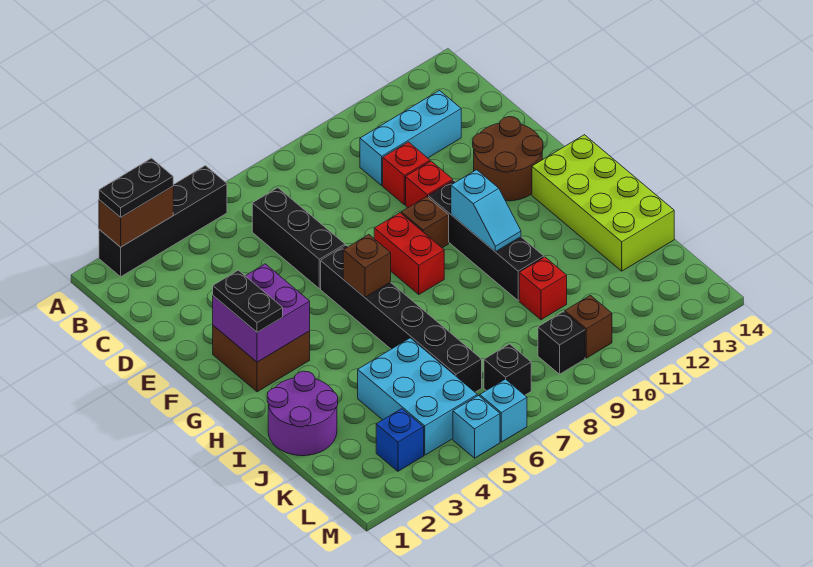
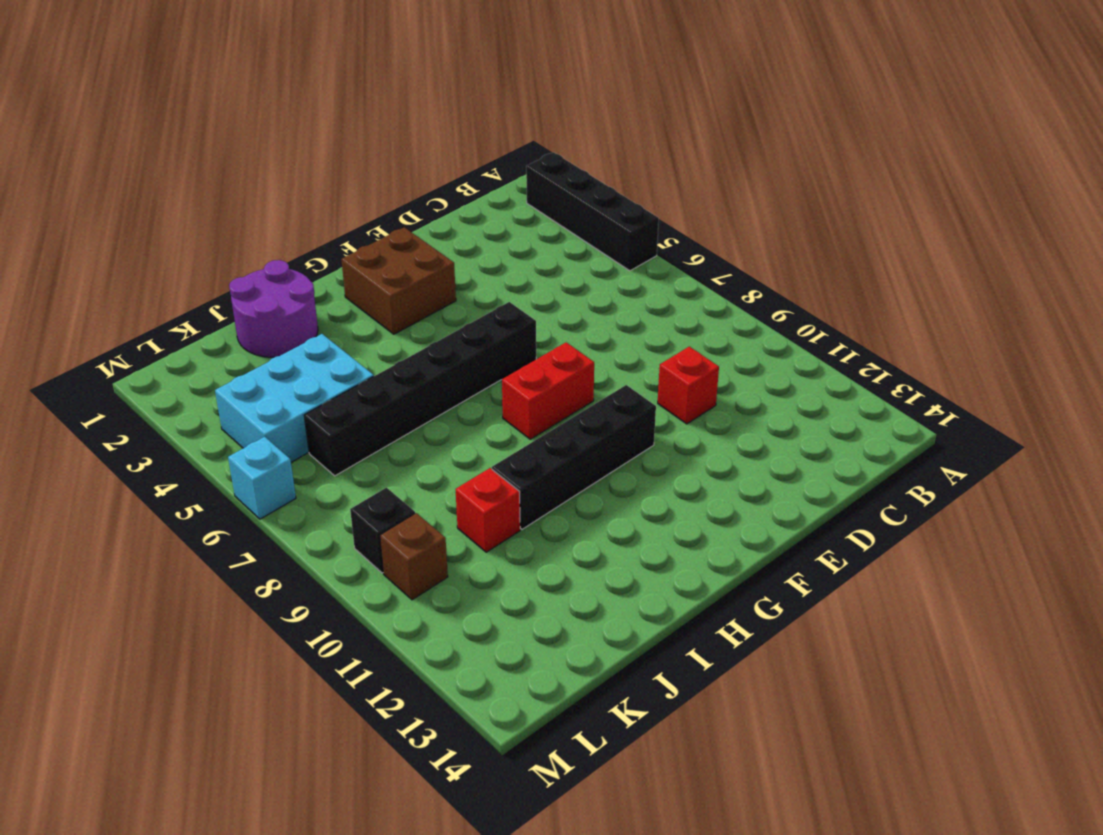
none -> black brick C6:E6 level 1
none -> cyan brick C10:C12 level 1
none -> red brick E10 level 1

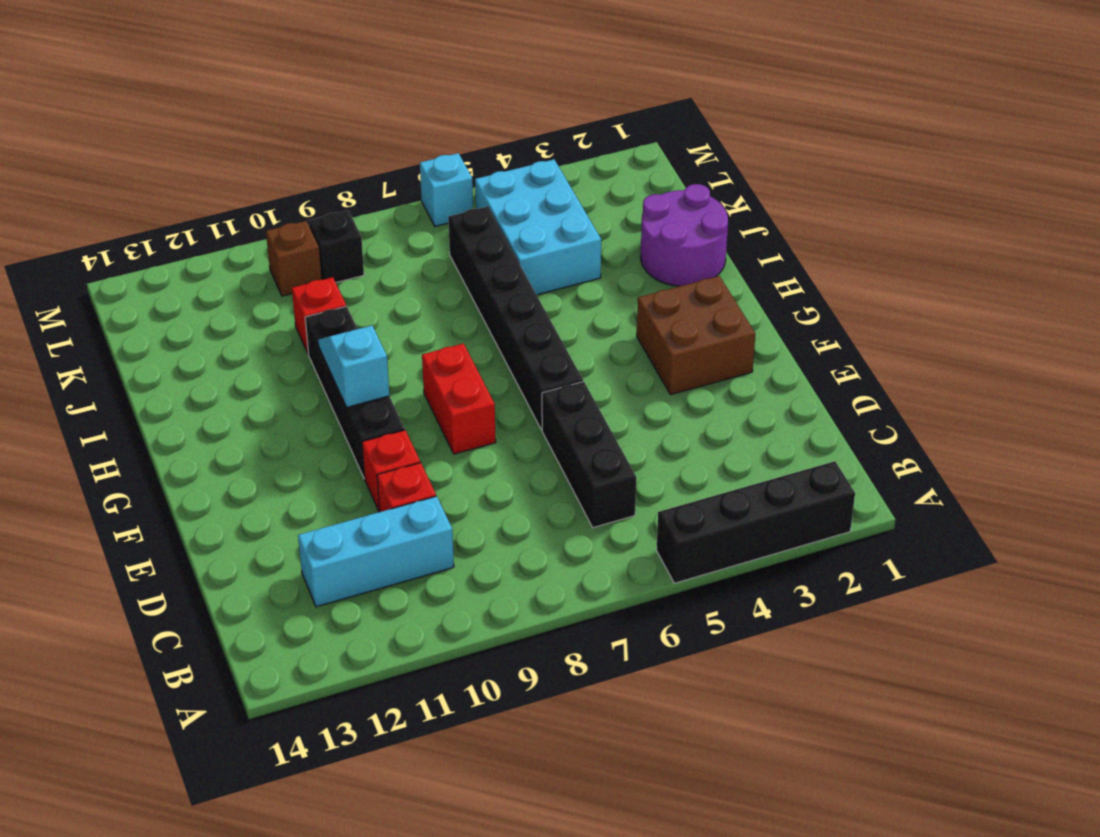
none -> brown round brick E12:F13 level 1
none -> brown brick F9 level 1
none -> lime brick G13:J14 level 1

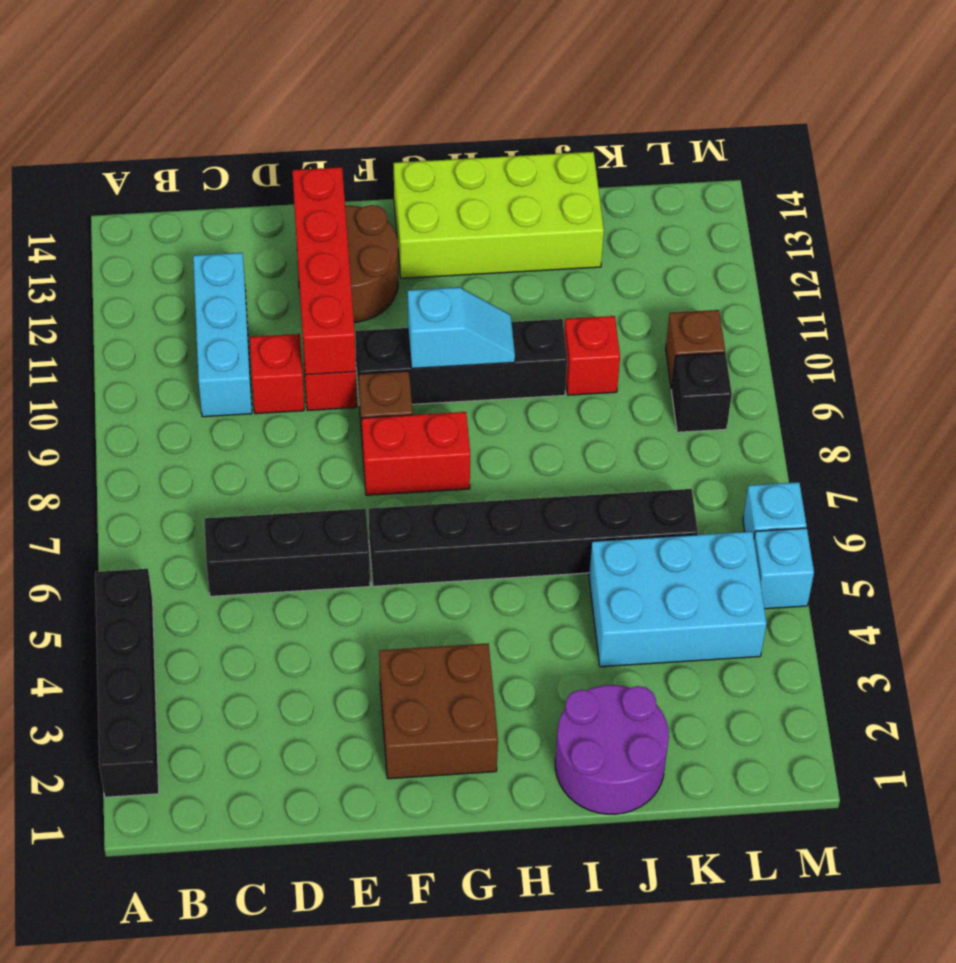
red brick E10:E13 level 2 -> none
none -> blue brick L3 level 1
none -> black brick L7 level 1
none -> brown brick A2:A3 level 2

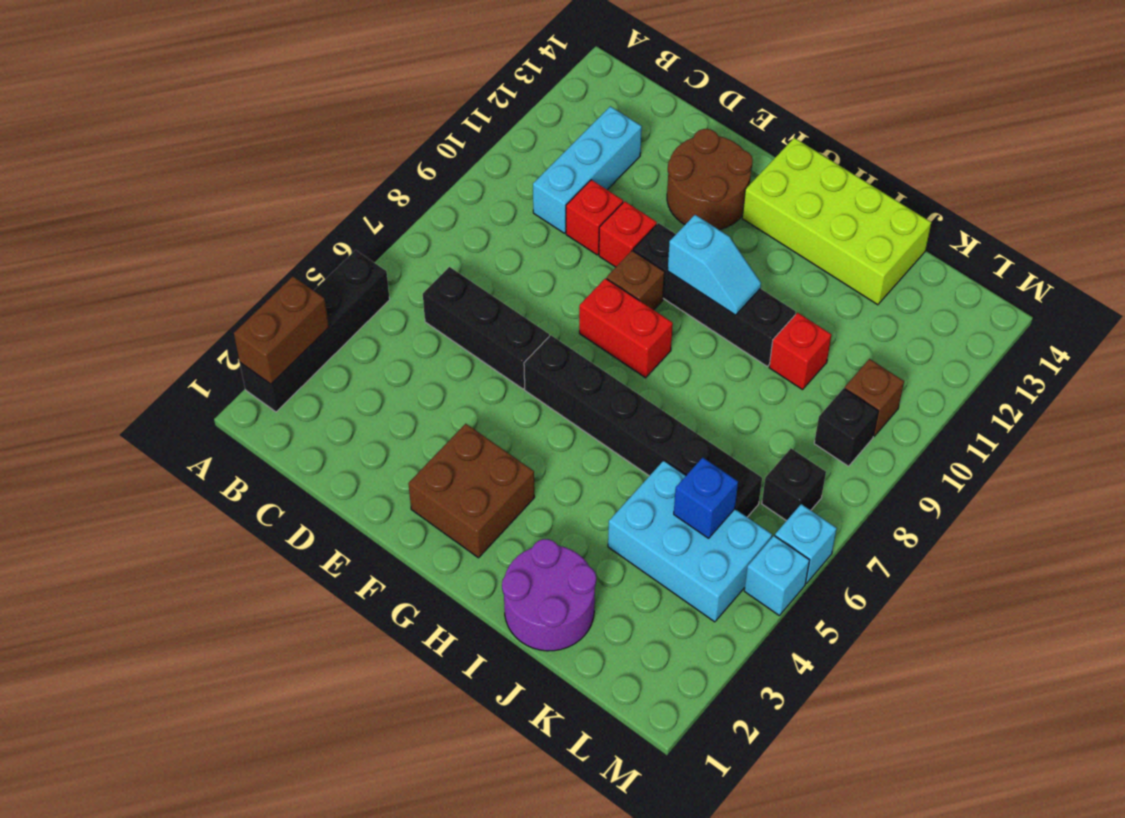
blue brick K5 level 2 -> blue brick L3 level 1
none -> purple brick F2:G3 level 2
none -> brown brick G6 level 2
none -> black plate A2:A3 level 3

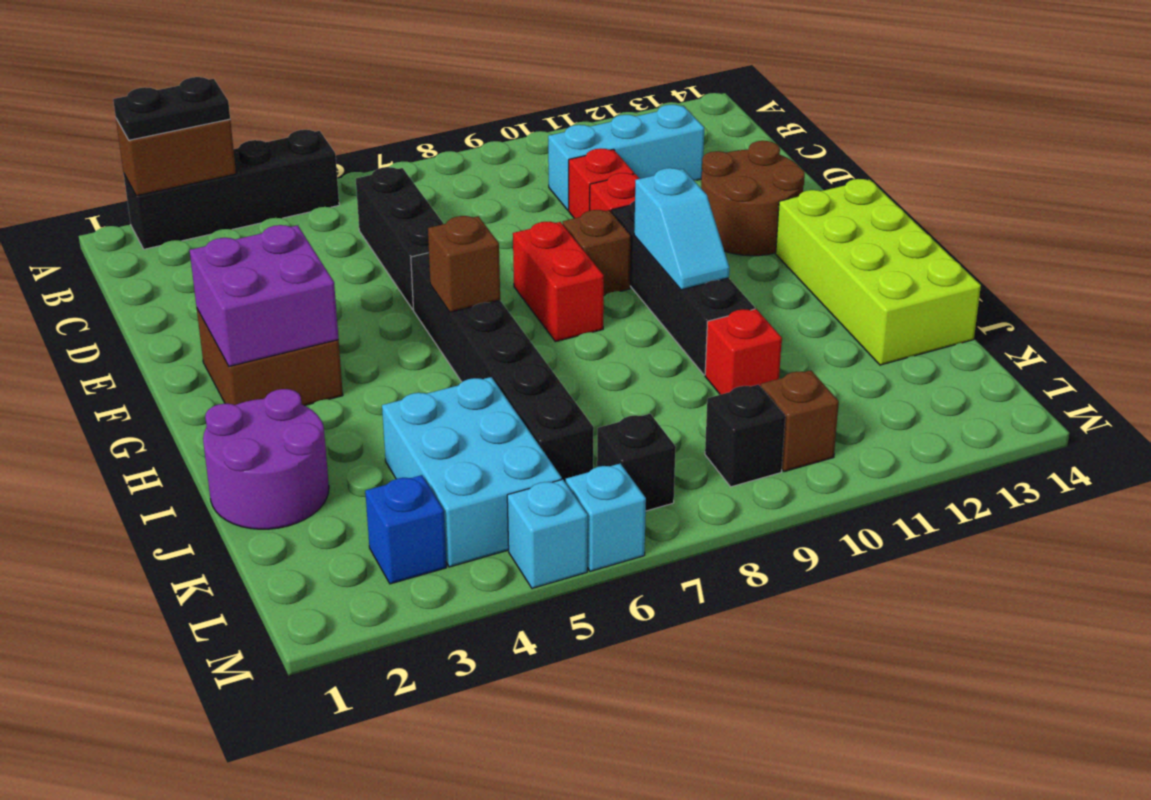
none -> black plate F2:G2 level 3

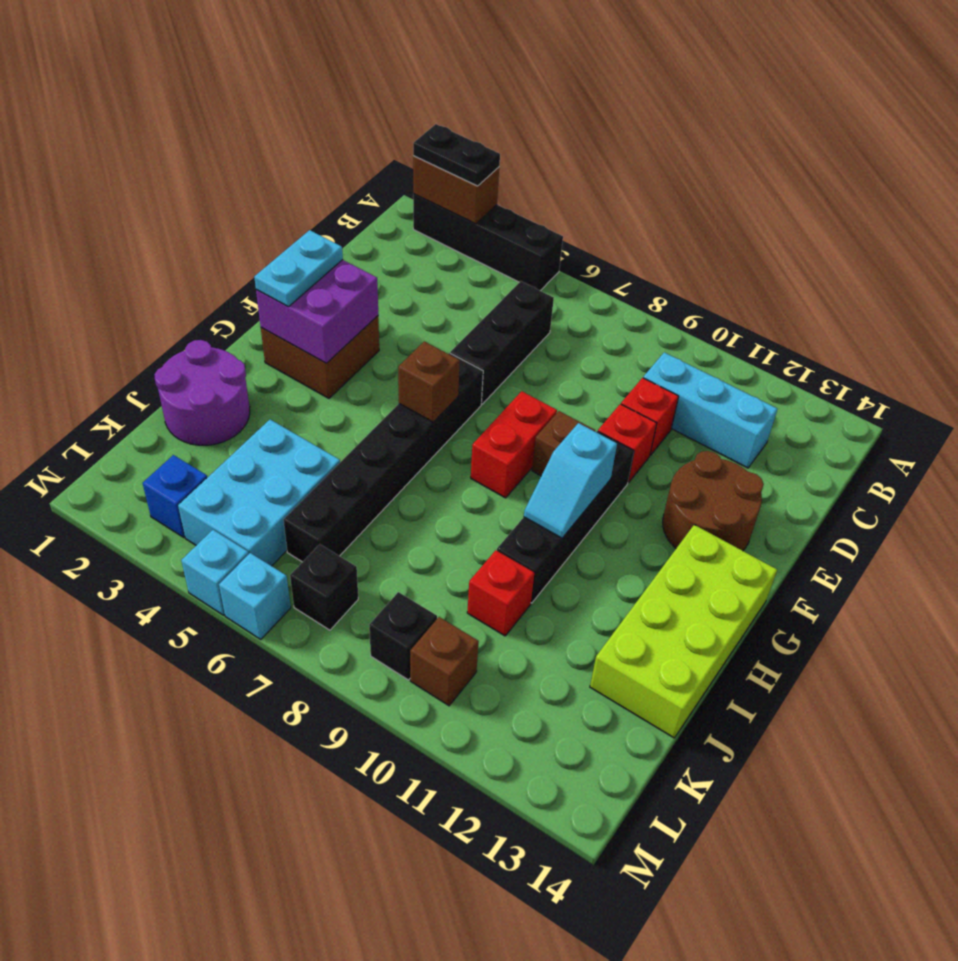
cyan plate F2:G2 level 3 -> black plate F2:G2 level 3

